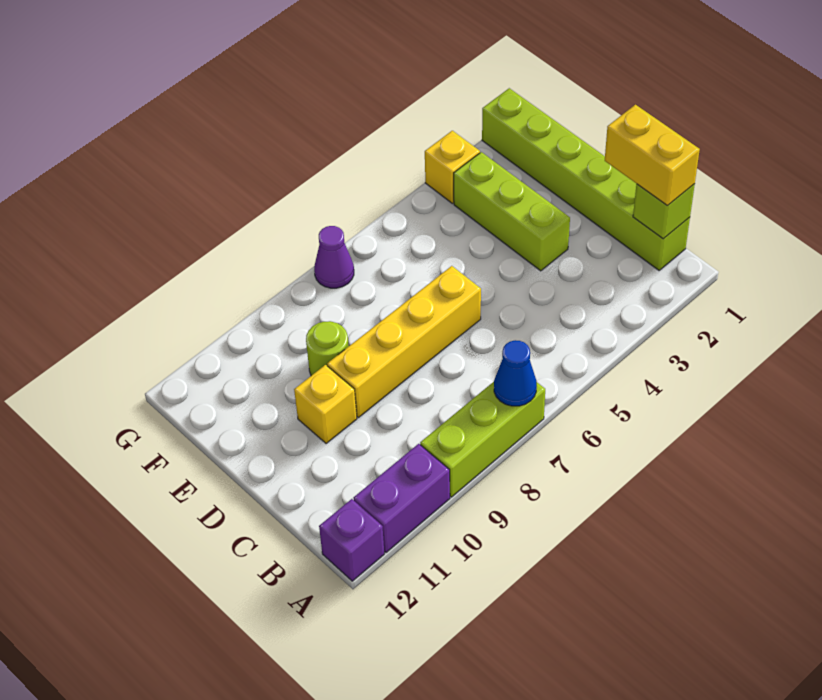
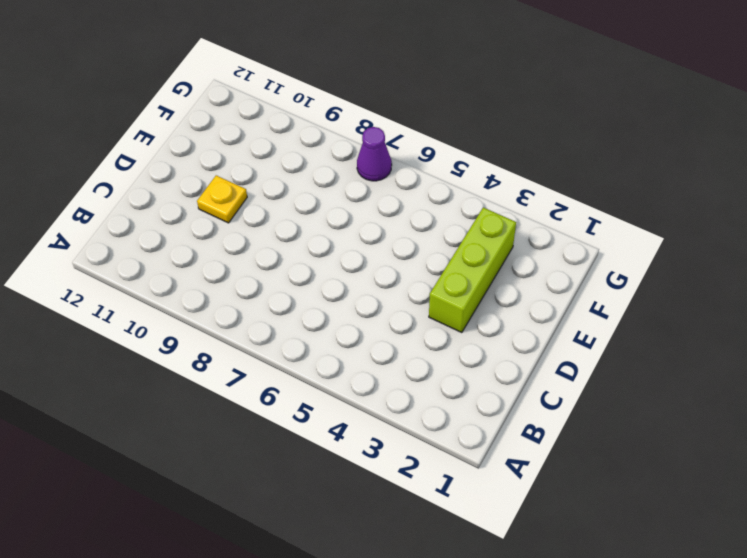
yellow plate D10 level 1 -> yellow brick D10 level 1
none -> lime brick A7:A9 level 1
none -> purple brick A10:A11 level 1
none -> purple brick A12 level 1

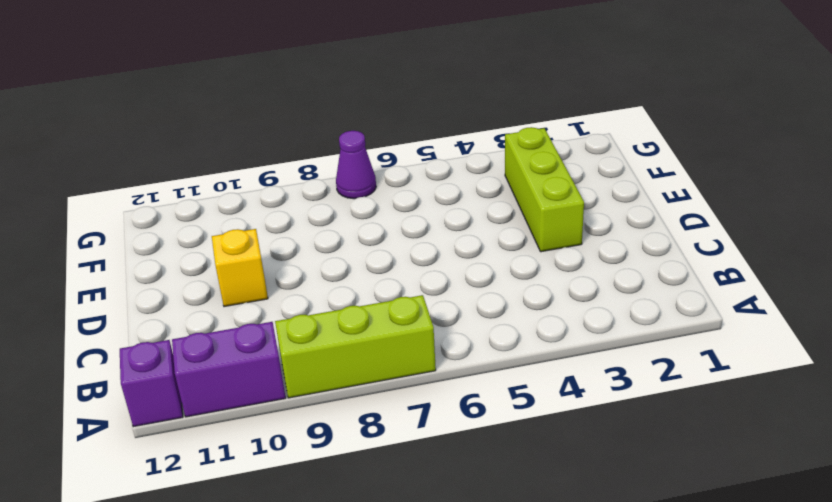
none -> lime brick B1:G1 level 1
none -> yellow brick D6:D9 level 1
none -> lime round brick E9 level 1

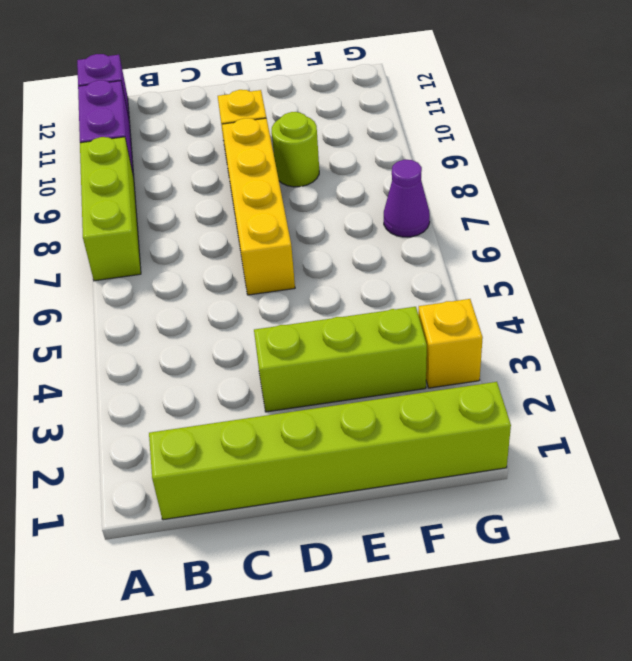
none -> blue cone A7 level 2
none -> lime brick B1 level 2
none -> yellow brick B1:C1 level 3

